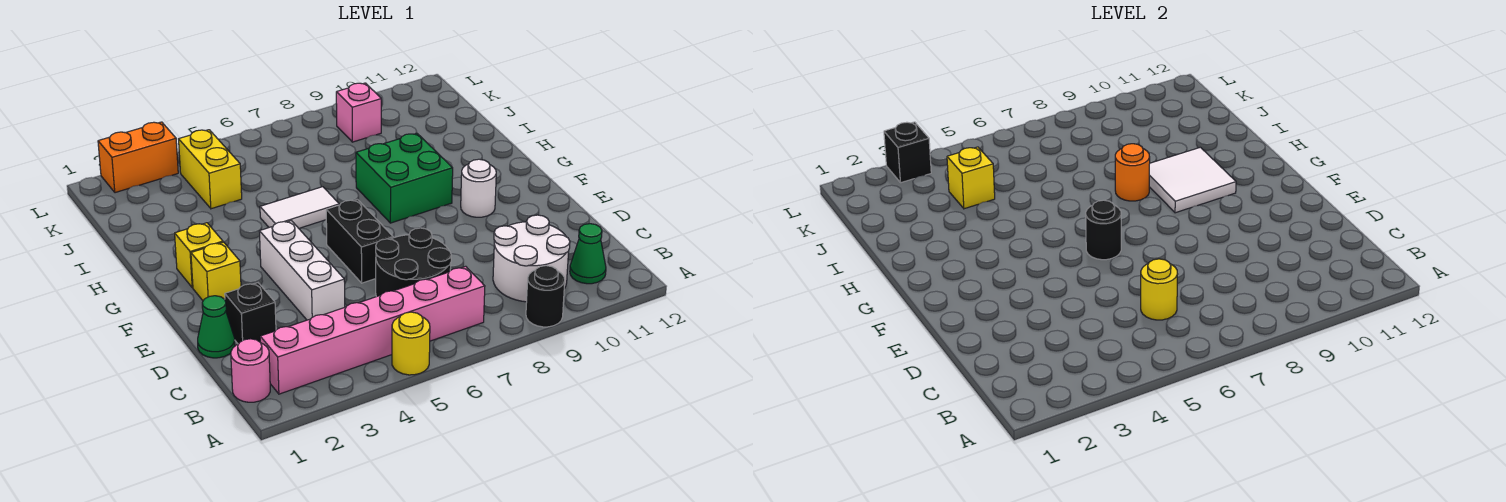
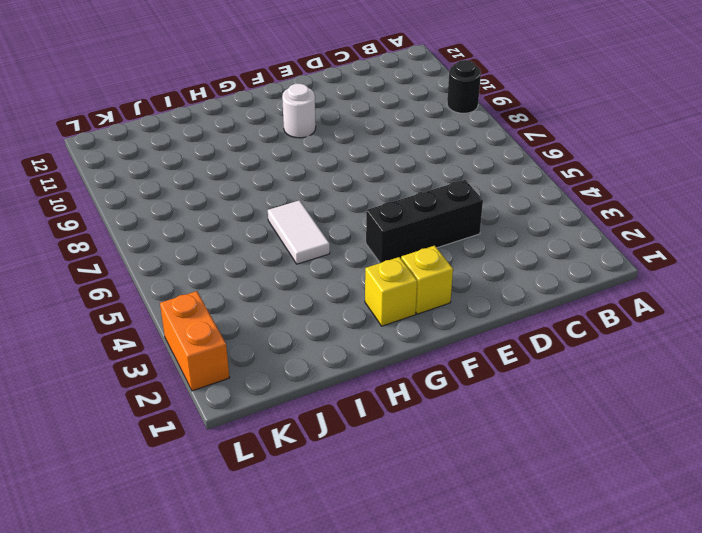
black brick D4:F4 level 1 -> white brick D4:F4 level 1
none -> yellow round brick A5 level 1
none -> pink round brick B1 level 1
none -> pink brick B2:B7 level 1

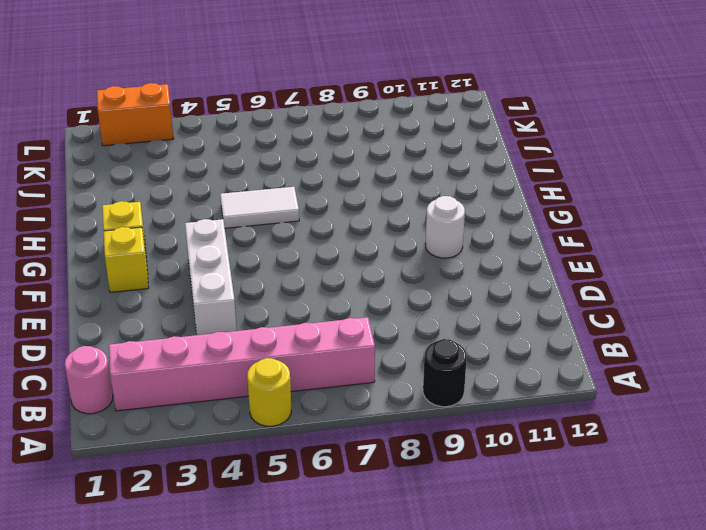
none -> white round brick B9:C10 level 1
none -> green cone B11 level 1
none -> black round brick C6:D7 level 1

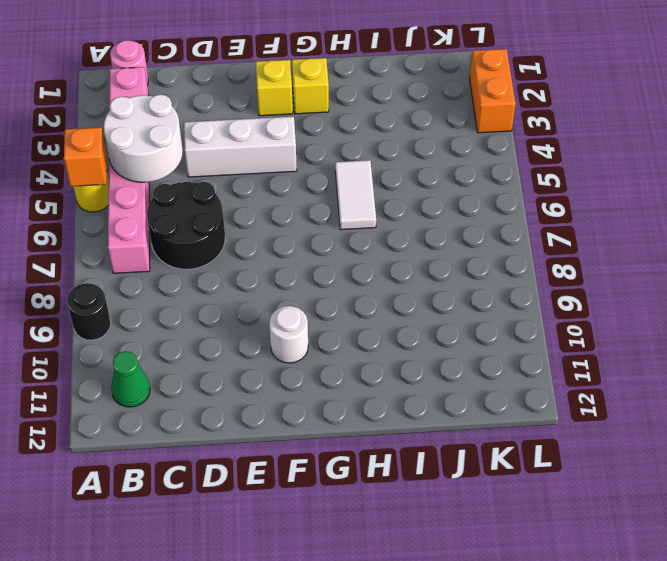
orange brick A5 level 2 -> none
white round brick B4:C5 level 2 -> white round brick B9:C10 level 1
none -> green cone D1 level 1
none -> black brick D2 level 1
none -> black brick E6:F6 level 1

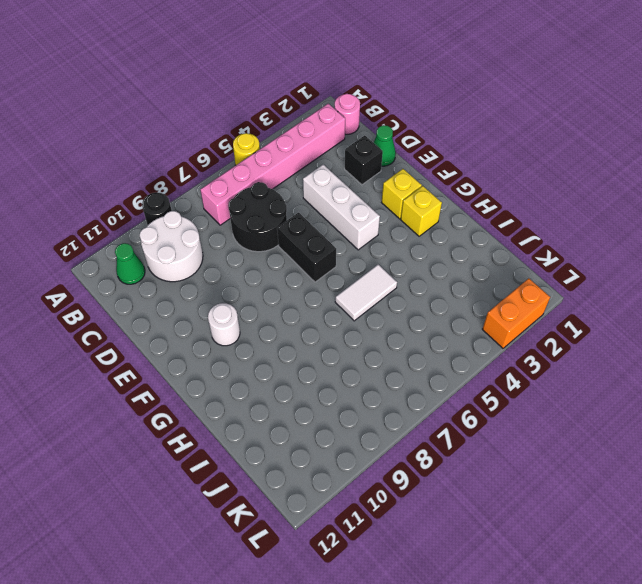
none -> green brick G8:H9 level 1
none -> yellow brick J4:K4 level 1
none -> pink brick K9 level 1

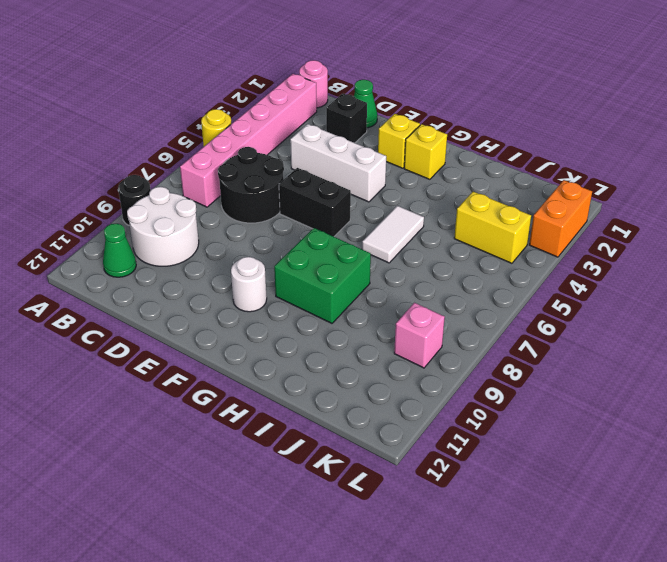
none -> yellow round brick C6 level 2
none -> black round brick F6 level 2
none -> white tile G9:H10 level 2

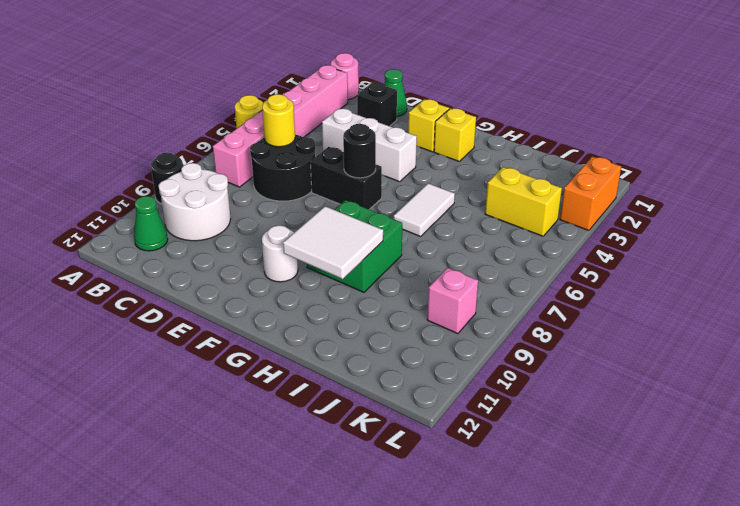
none -> orange round brick H8 level 2
none -> yellow brick J4 level 2
none -> black brick L3 level 2

